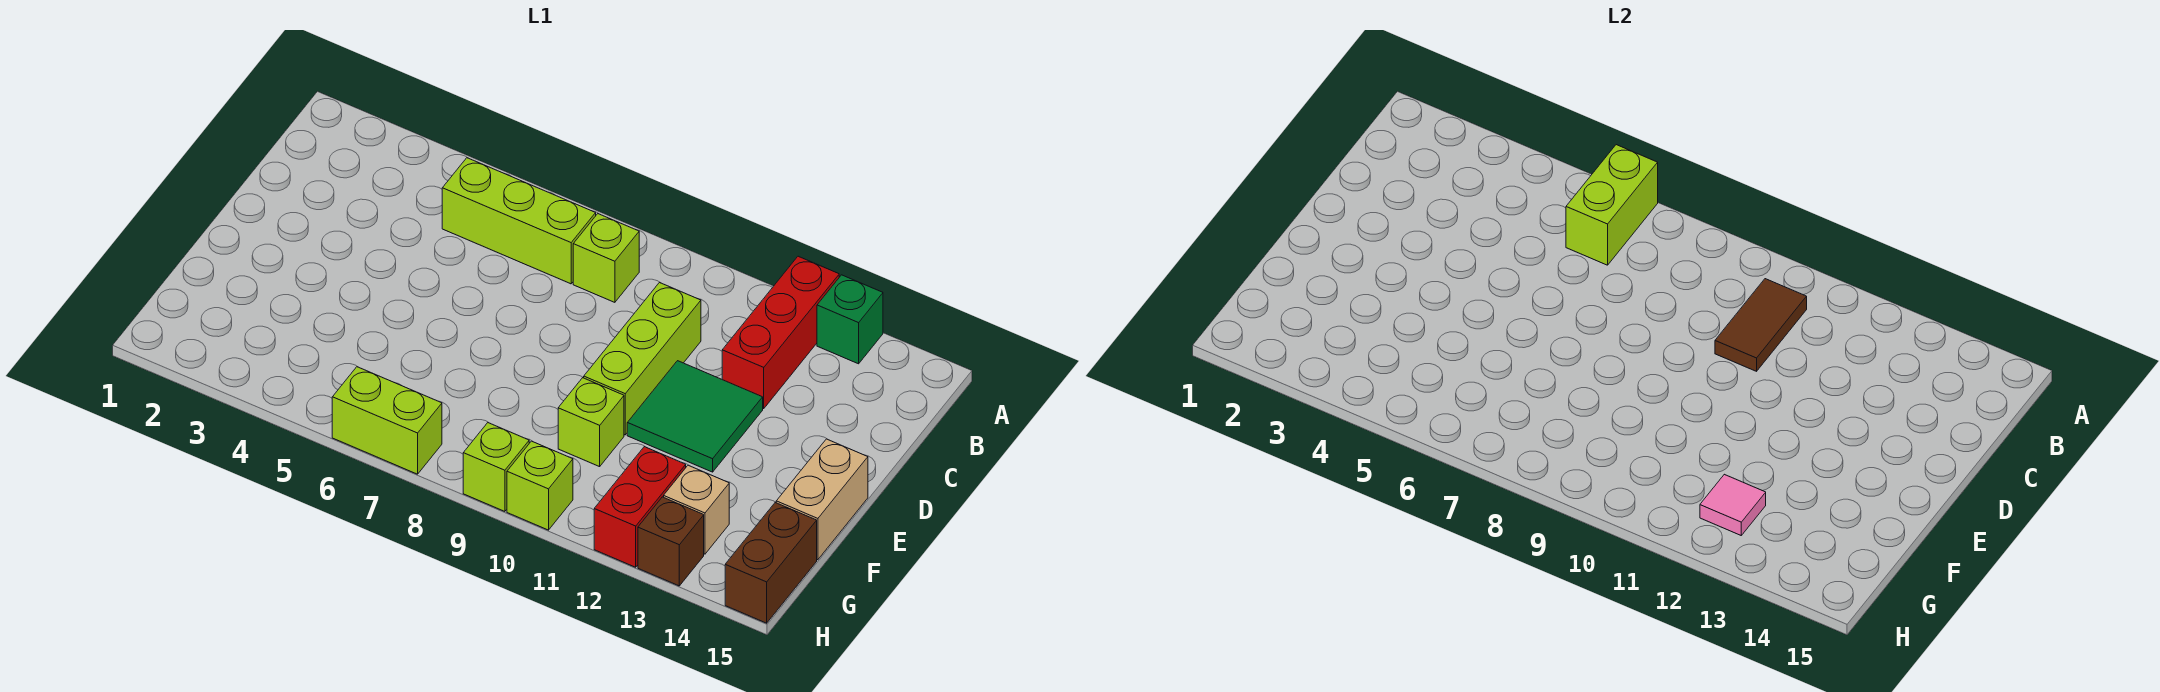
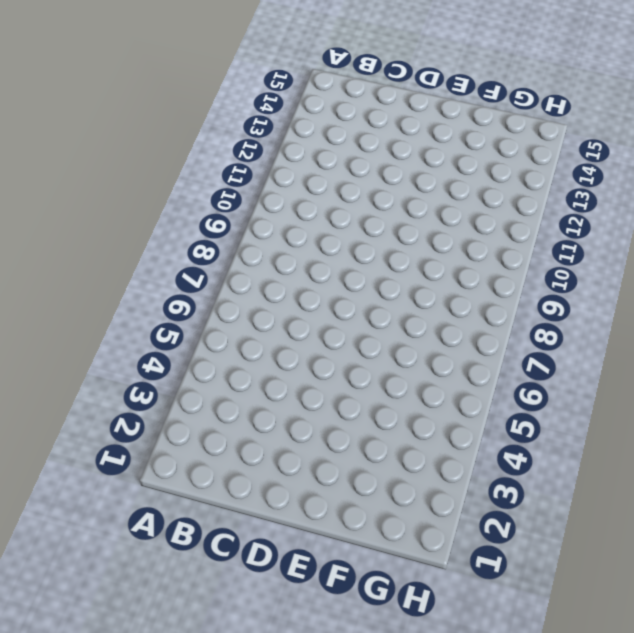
none -> red brick A12:C12 level 1
none -> green brick A13 level 1
none -> lime brick B5:B7 level 1

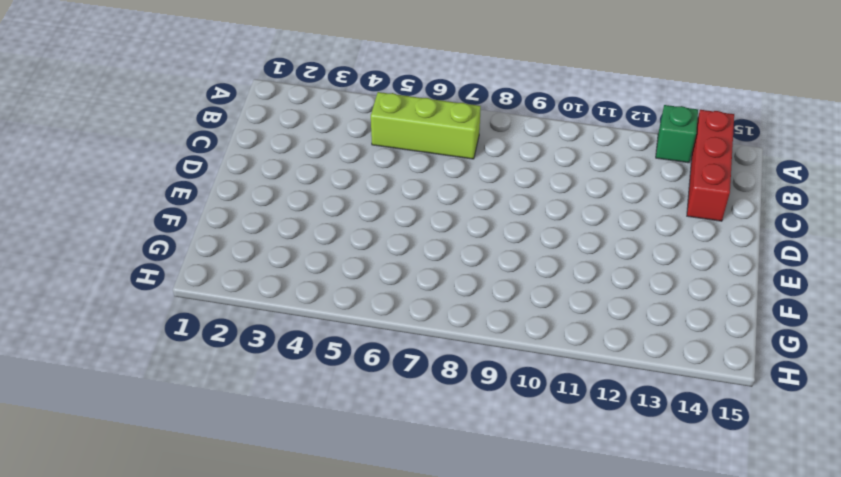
red brick A14:C14 level 1 -> red brick A12:C12 level 1
none -> lime brick B8 level 1
none -> lime brick C10:E10 level 1
none -> green tile D11:E12 level 1

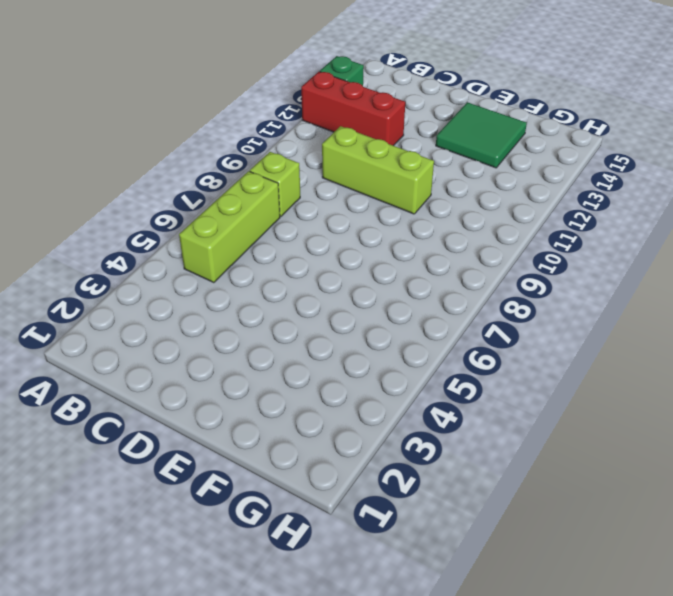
green tile E13:F14 level 1 -> green tile D11:E12 level 1
none -> tan brick E15:F15 level 1
none -> lime brick F10 level 1
none -> red brick G12:H12 level 1

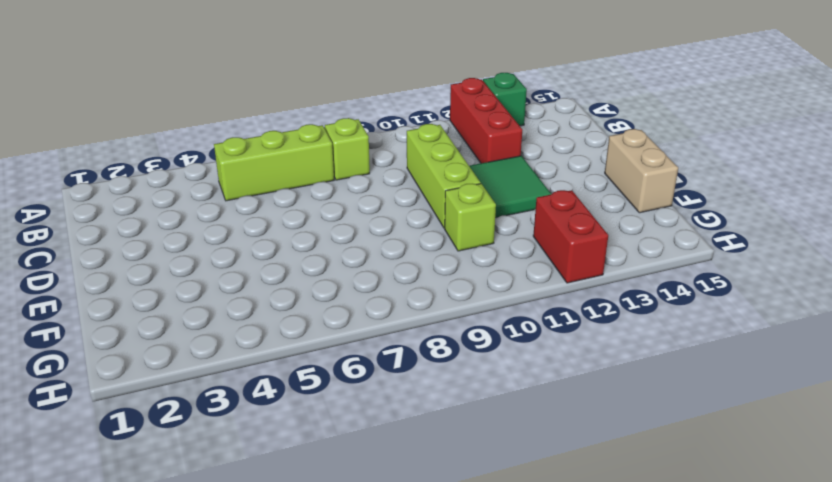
none -> tan brick G13 level 1
none -> brown brick G15:H15 level 1
none -> lime brick H6:H7 level 1

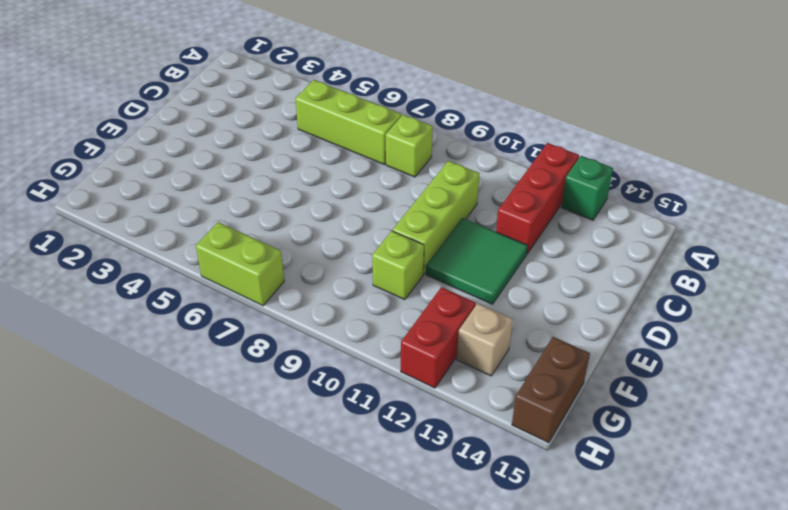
none -> tan brick E15:F15 level 1
none -> lime brick H9 level 1
none -> lime brick H10 level 1

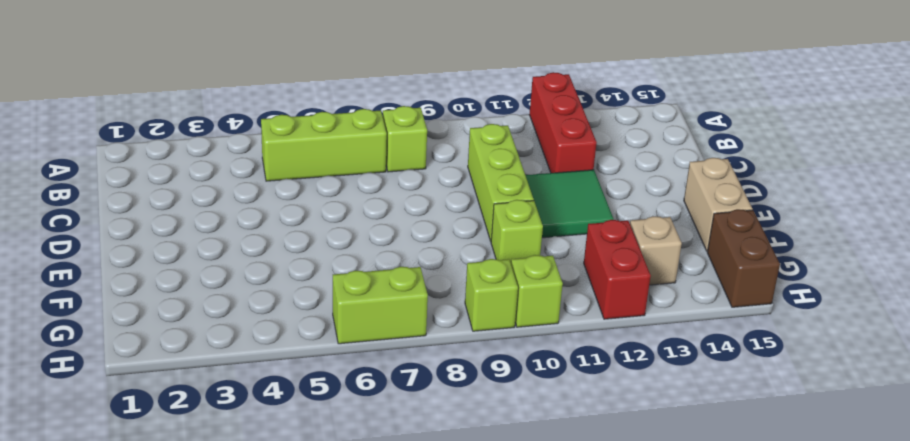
none -> green brick A13 level 1
none -> brown brick H13 level 1
none -> lime brick A6:B6 level 2

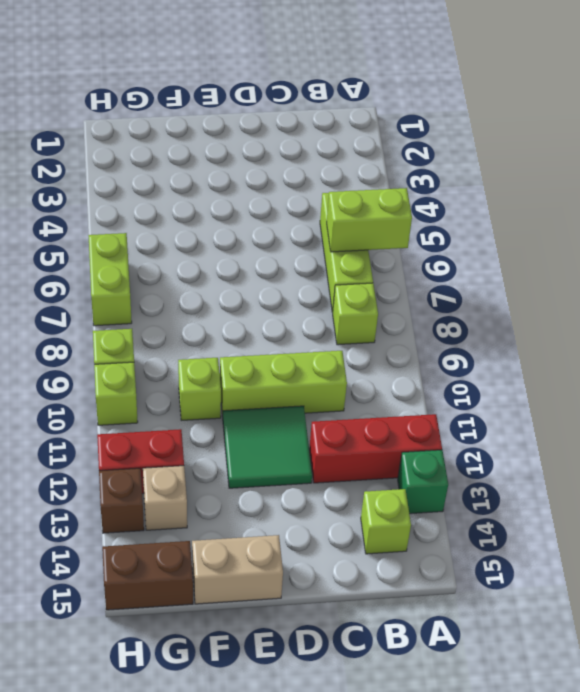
lime brick B14 level 1 -> none
none -> brown tile B10:C10 level 2
none -> pink tile G12 level 2

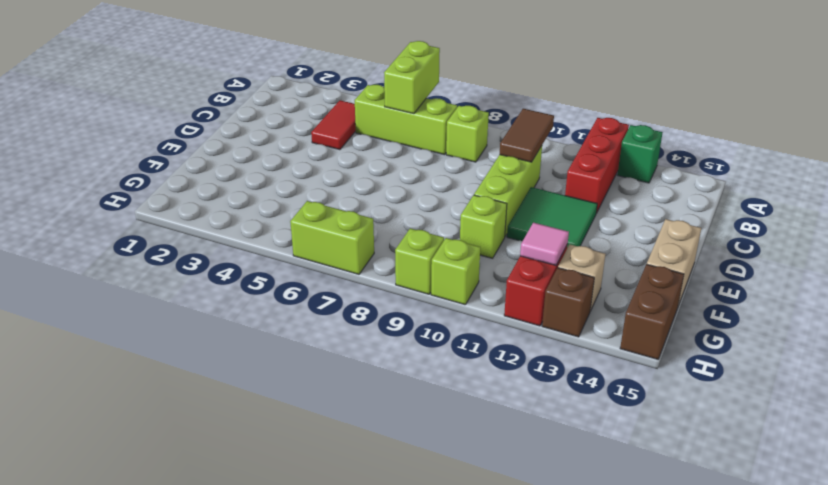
red tile B4:C4 level 1 -> none

